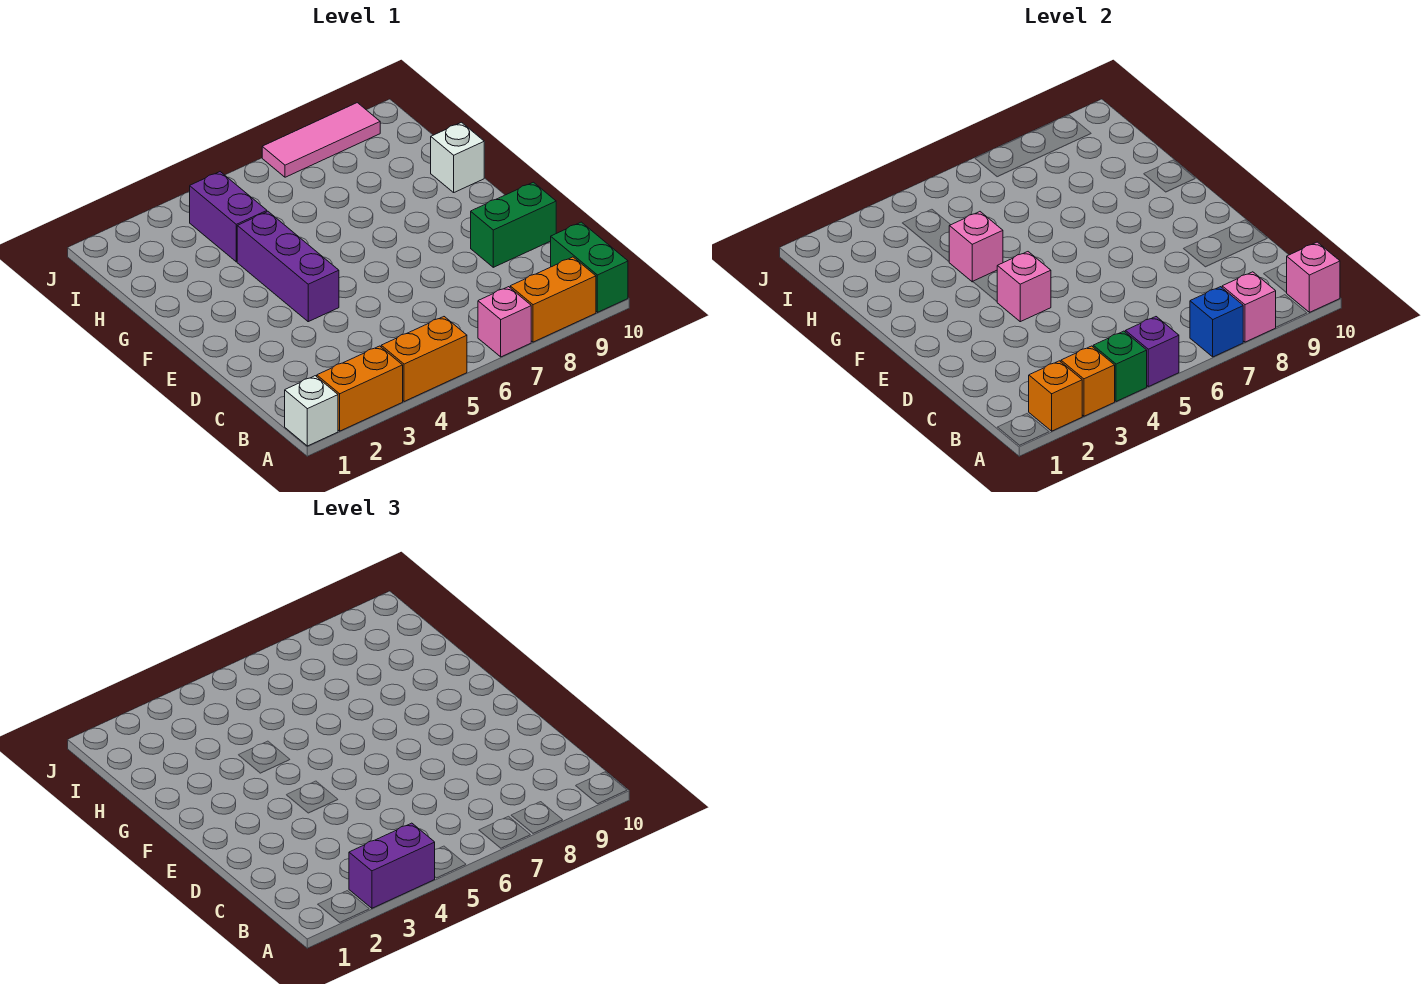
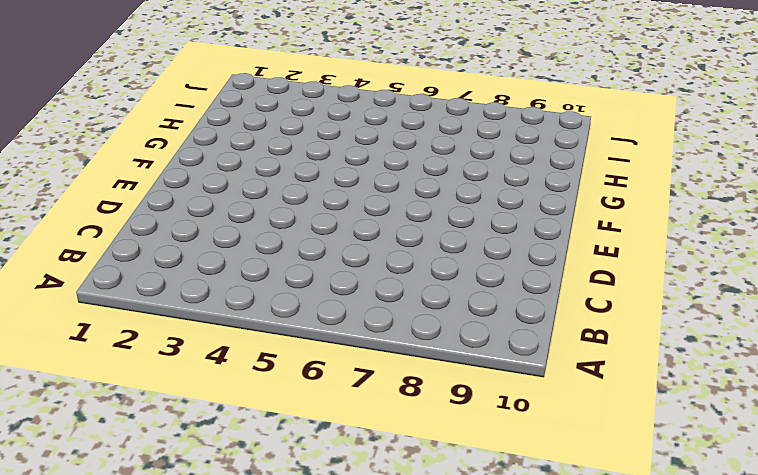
none -> white brick A1 level 1
none -> orange brick A2:A3 level 1
none -> orange brick A4:A5 level 1

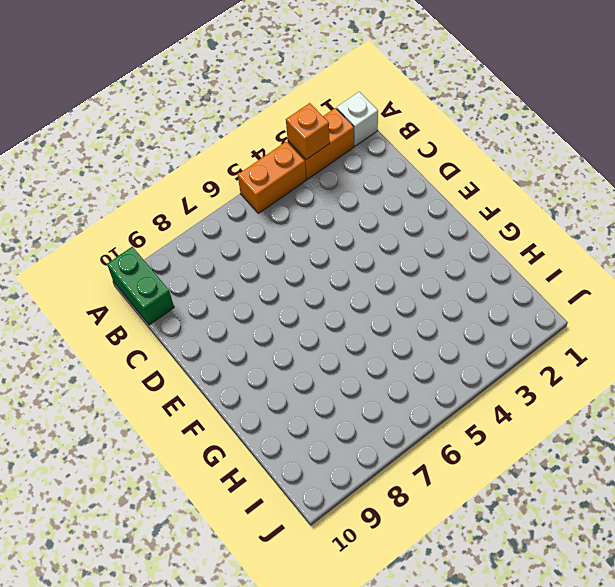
none -> pink brick A7 level 1
none -> orange brick A8:A9 level 1
none -> green brick D9:D10 level 1

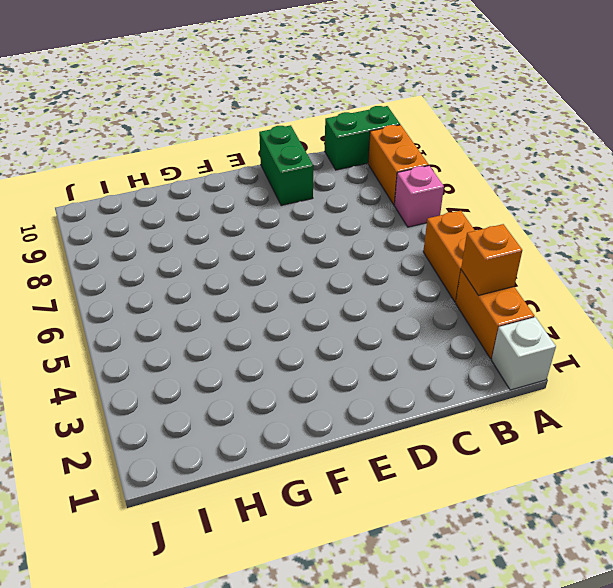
none -> purple brick E4:G4 level 1
none -> white brick G10 level 1
none -> purple brick H4:I4 level 1

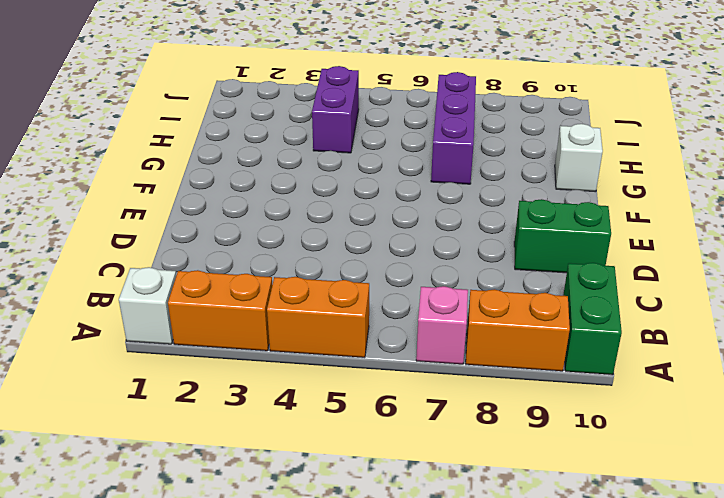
purple brick G7:I7 level 1 -> purple brick E4:G4 level 1
none -> pink tile J7:J9 level 1
none -> orange brick A2 level 2
none -> orange brick A3 level 2

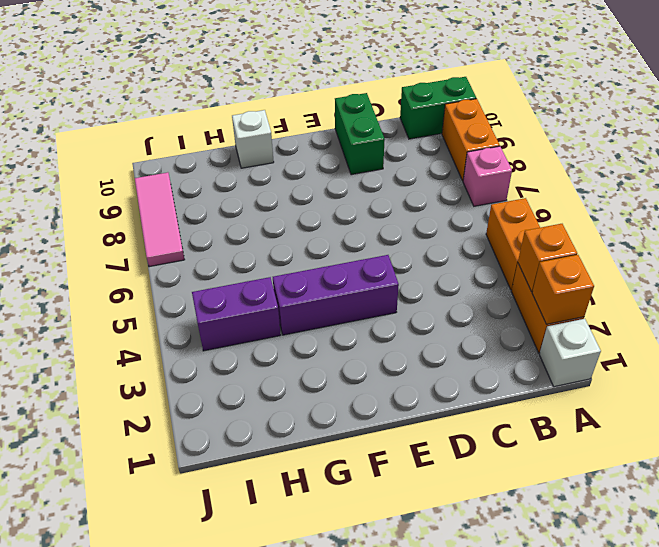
none -> green brick A4 level 2
none -> purple brick A5 level 2
none -> blue brick A7 level 2

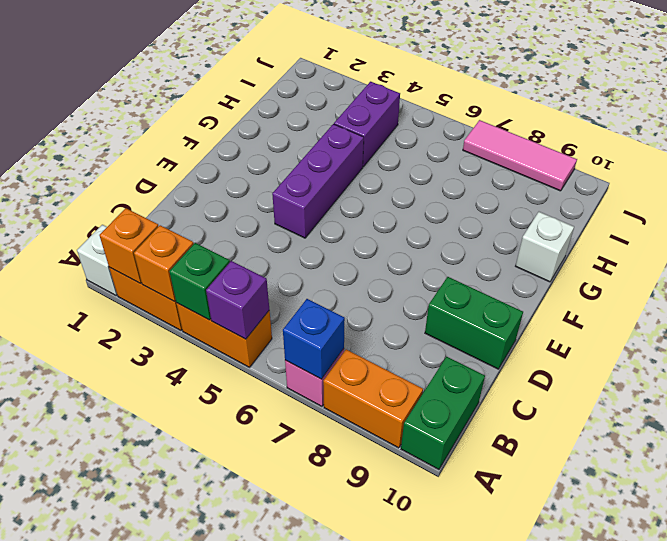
none -> pink brick A8 level 2
none -> pink brick A10 level 2
none -> pink brick E4 level 2

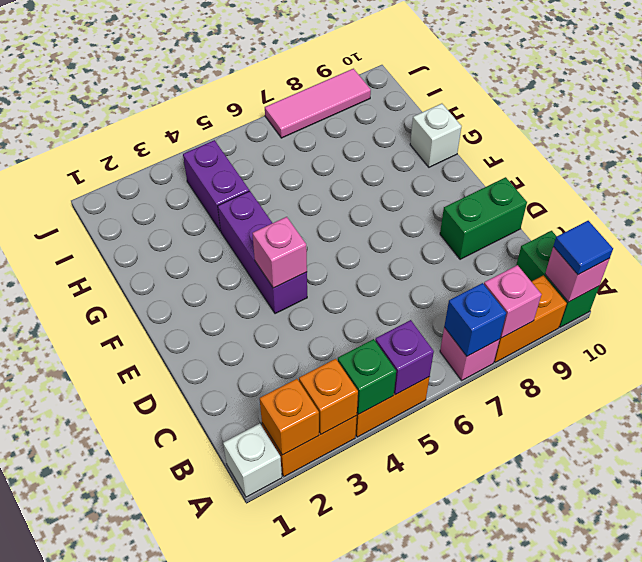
blue tile A10 level 3 -> none
none -> pink brick G4 level 2
none -> purple brick A3:A4 level 3

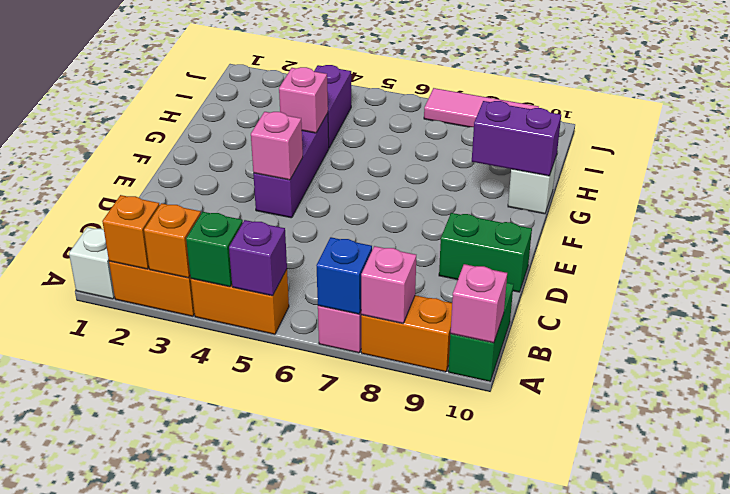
purple brick G9:G10 level 2 -> purple brick A3:A4 level 3

